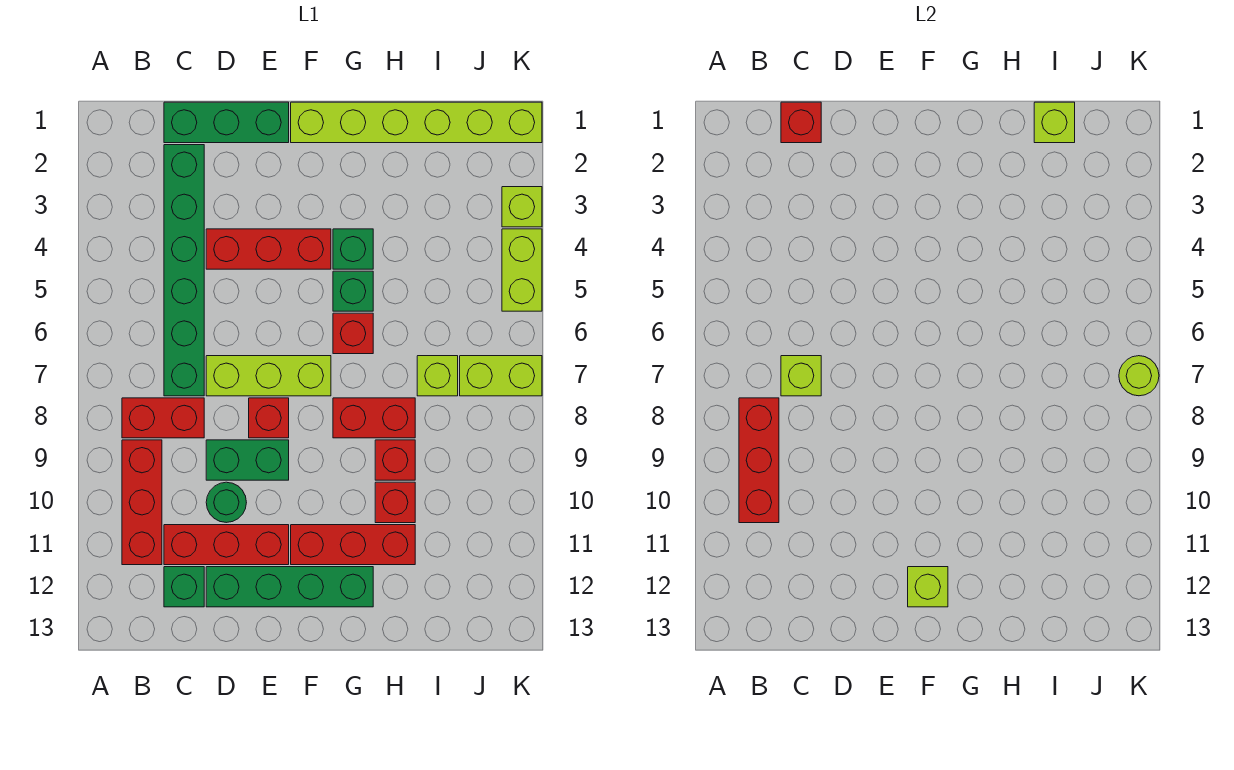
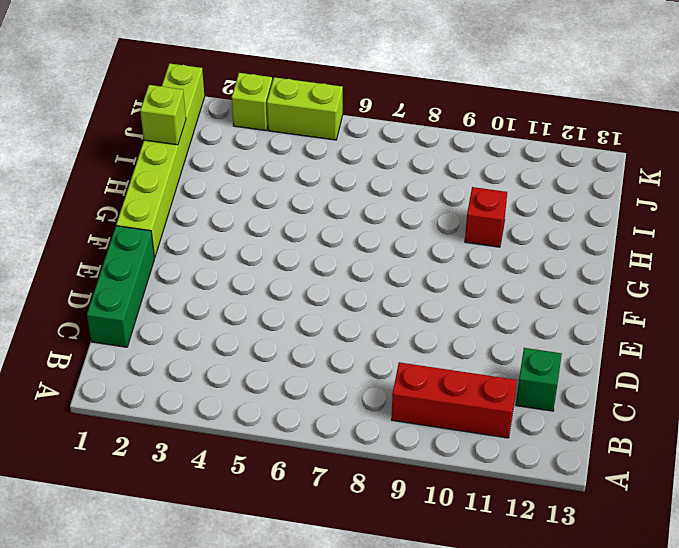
none -> red brick B8:C8 level 1
none -> green brick C2:C7 level 1
none -> red brick C11:E11 level 1
none -> red brick D4:F4 level 1

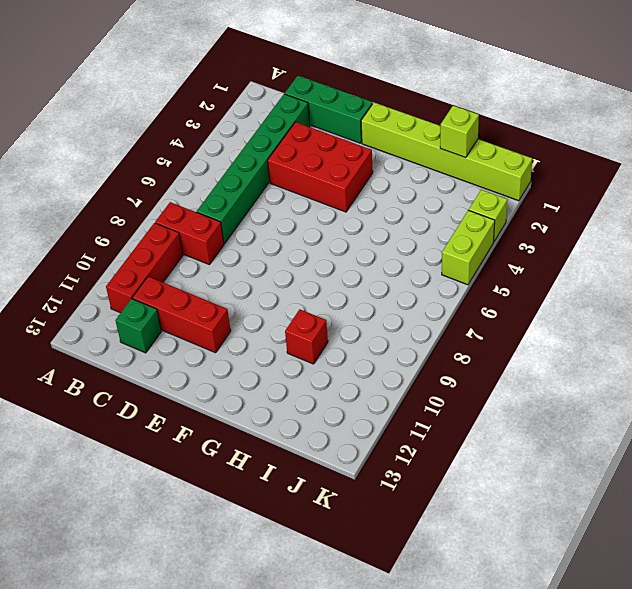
red brick D3:F4 level 1 -> red brick D4:F4 level 1
none -> lime brick D7:F7 level 1
none -> green brick D9:E9 level 1
none -> green round brick D10 level 1
none -> green brick D12:G12 level 1

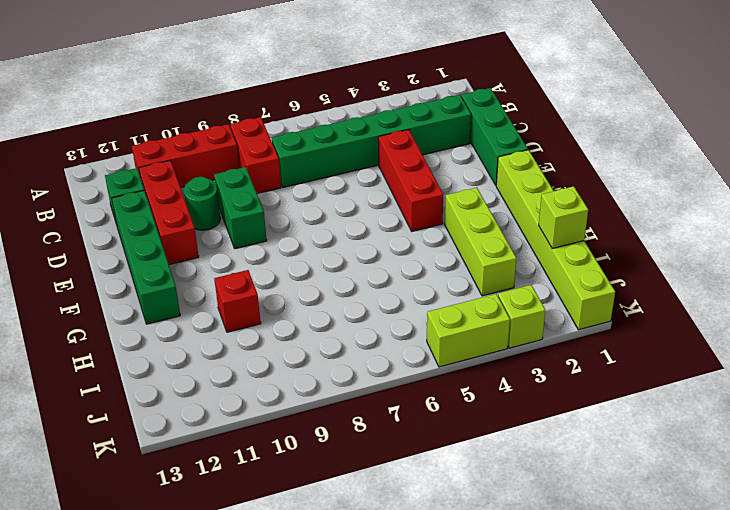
lime brick G3:I3 level 1 -> lime brick D7:F7 level 1
none -> red brick E8 level 1
none -> red brick F11:H11 level 1
none -> green brick G4 level 1
none -> green brick G5 level 1

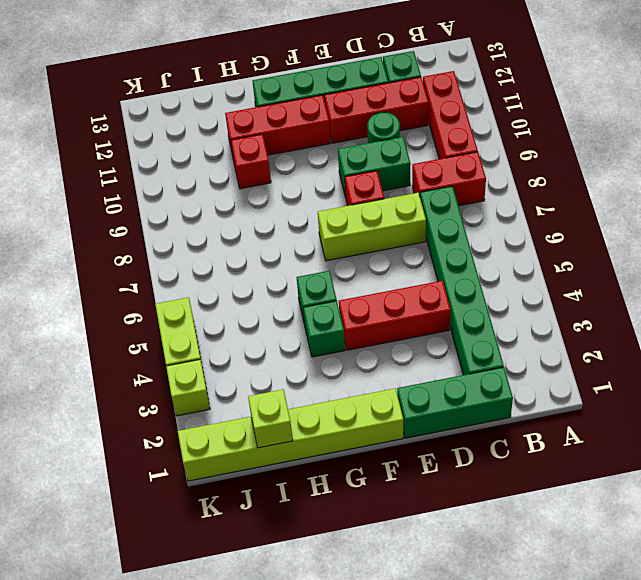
none -> red brick G6 level 1
none -> red brick G8:H8 level 1
none -> red brick H9 level 1
none -> lime brick I7 level 1

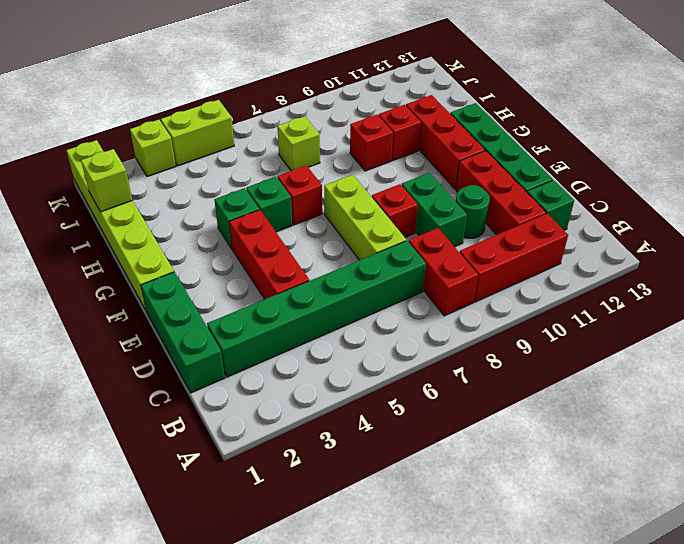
none -> red brick G8:H8 level 1
none -> lime brick J7:K7 level 1
none -> red brick B8:B10 level 2
none -> red brick C1 level 2

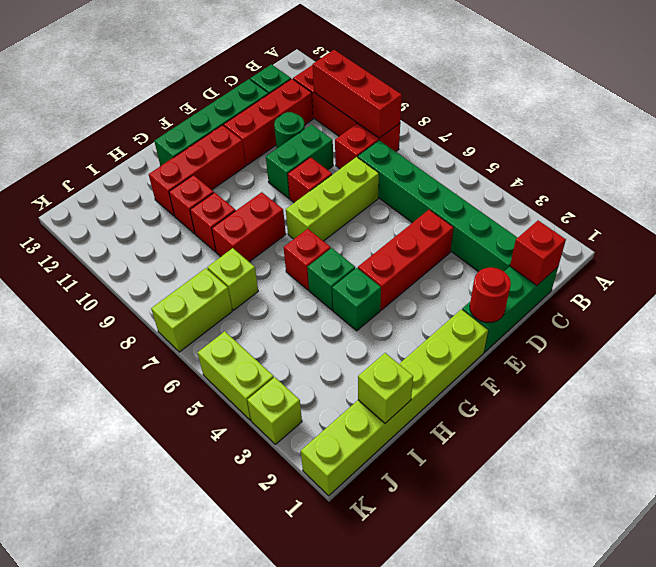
red round brick E1 level 2 -> none
none -> lime brick C7 level 2
none -> lime brick F12 level 2
none -> lime round brick K7 level 2

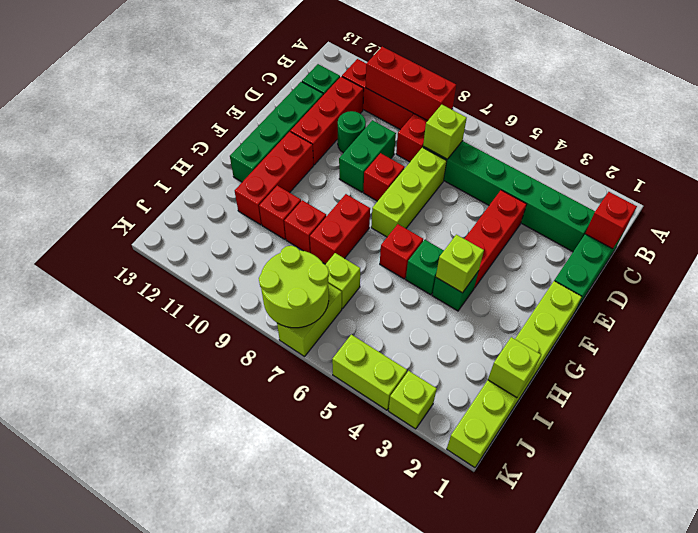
lime brick G4 level 2 -> lime brick F12 level 2
lime round brick J7:K8 level 2 -> lime round brick K7 level 2

